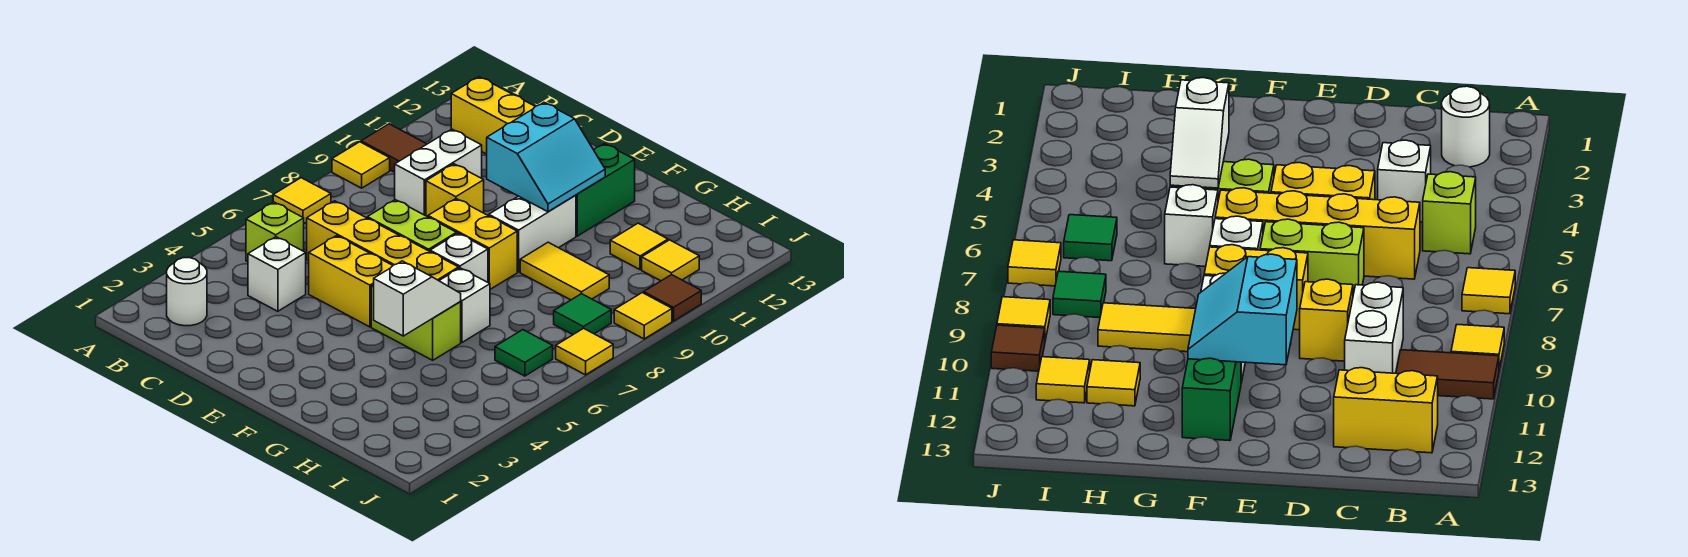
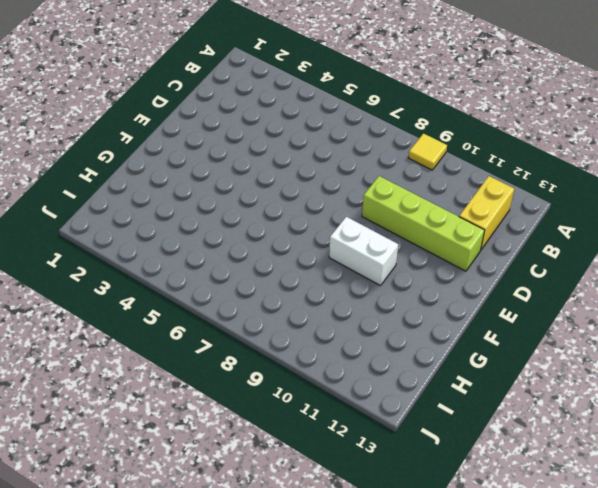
lime brick D9:D12 level 1 -> yellow brick D9 level 1
none -> yellow tile A7 level 1
none -> brown tile A10:B10 level 1
none -> white round brick B2 level 1

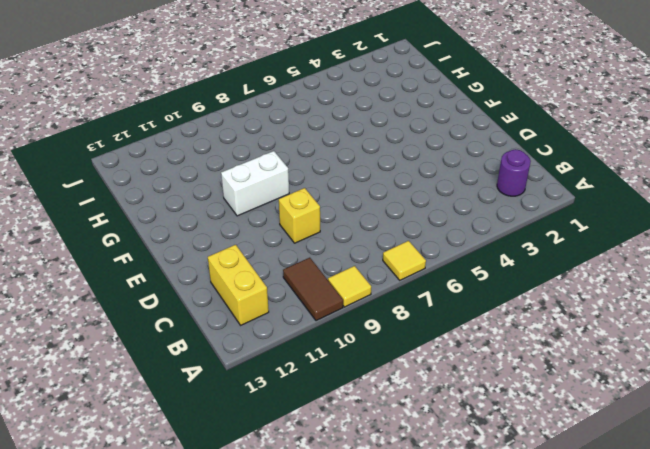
purple round brick B2 level 1 -> white round brick B2 level 1
none -> lime brick B5 level 1
none -> white brick C4 level 1
none -> yellow brick C6:F6 level 1

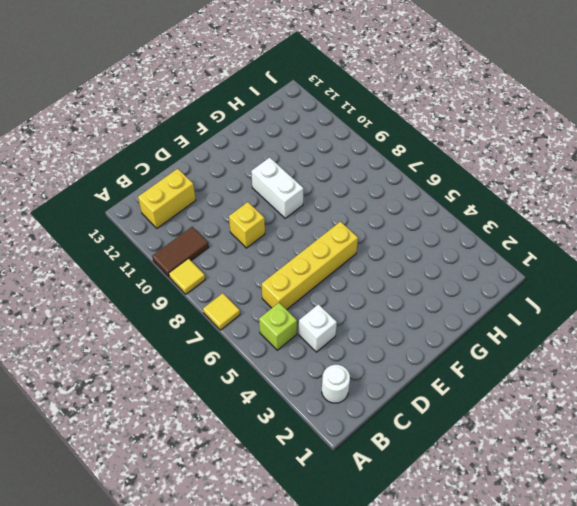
none -> white brick C9:C10 level 1
none -> yellow brick D5:E5 level 1
none -> lime brick D7:E7 level 1

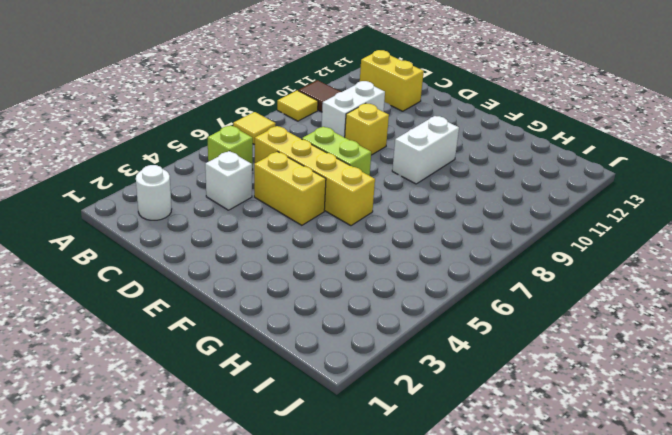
none -> yellow brick E8:F8 level 1
none -> lime brick F5:G5 level 1
none -> white brick F7 level 1

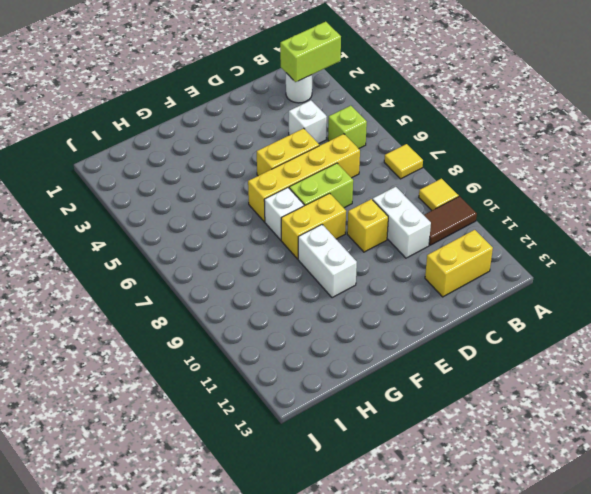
lime brick A2:B2 level 2 -> lime brick F5:G5 level 1
none -> green brick F11:F12 level 1
none -> white brick G6 level 1
none -> yellow tile G9:H9 level 1

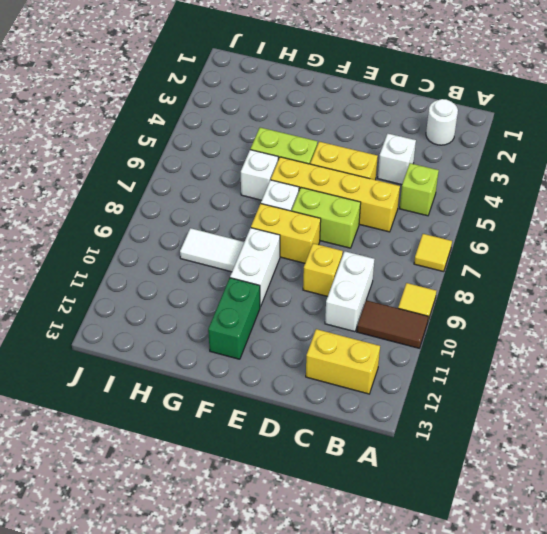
white tile G9:H9 level 1 -> yellow tile G9:H9 level 1
none -> yellow tile H11 level 1
none -> green tile I6 level 1
none -> green tile I8 level 1

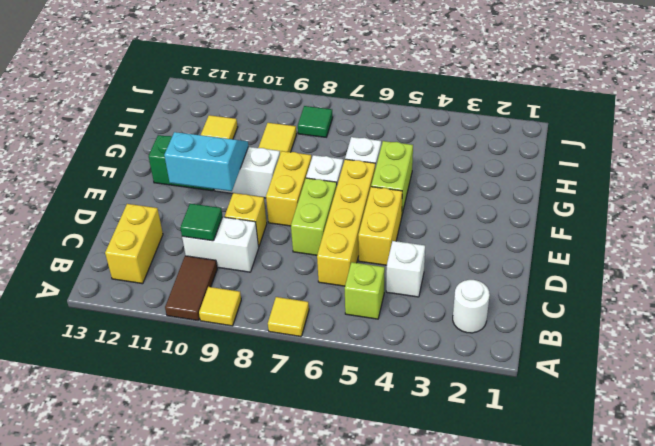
green tile C10 level 2 -> green tile I6 level 1
none -> yellow tile I11 level 1
none -> yellow tile J7 level 1
none -> yellow tile J9 level 1

